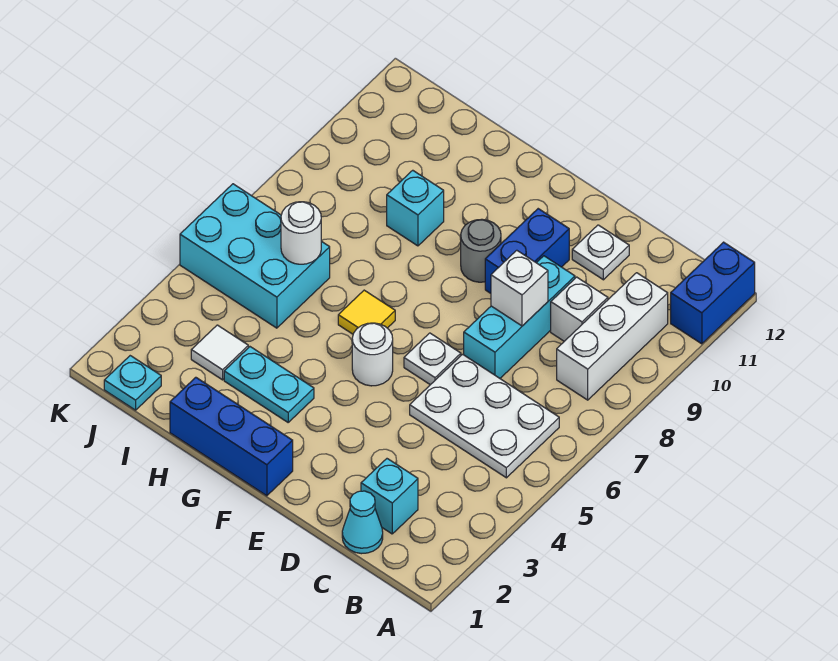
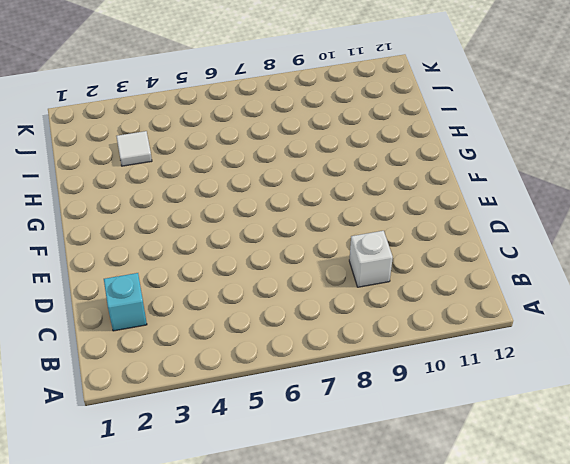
none -> blue brick A11:A12 level 1
none -> white plate B5:D6 level 1
none -> white brick B8:B10 level 1

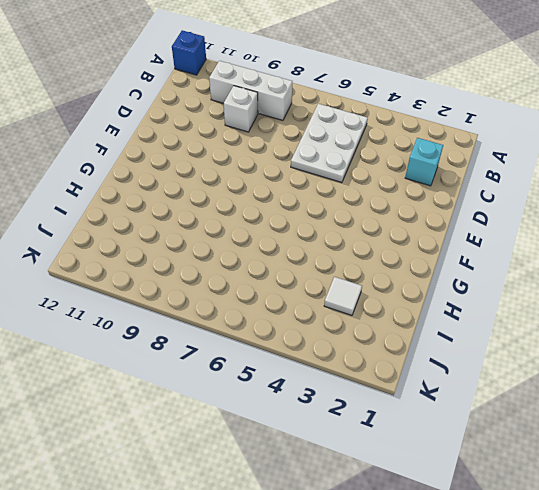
blue brick A12 level 1 -> blue brick A11:A12 level 1
none -> cyan cone C1 level 1
none -> cyan brick D7:D9 level 1
none -> white plate D11 level 1

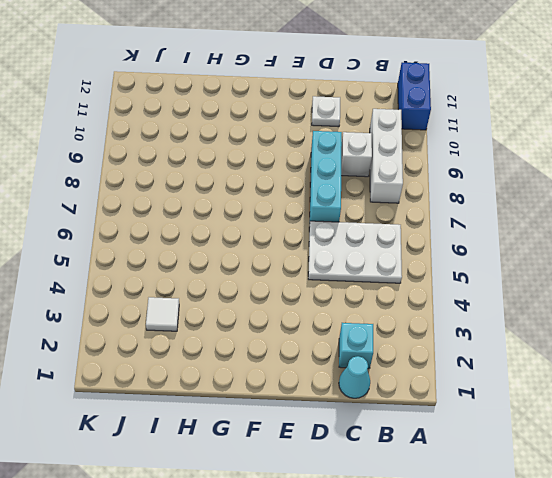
none -> white plate E6 level 1
none -> blue brick E9:E10 level 1
none -> blue brick F1:H1 level 1

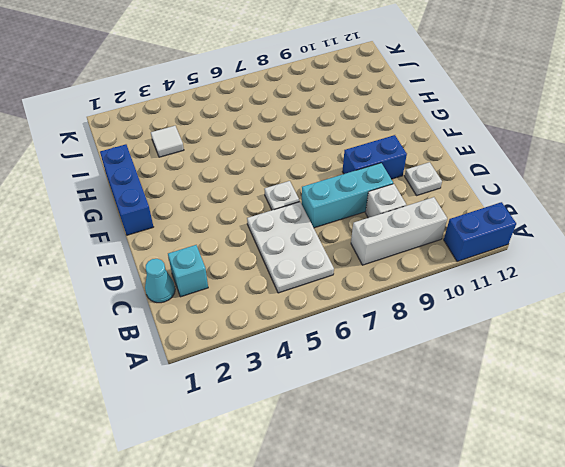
none -> white round brick F5 level 1
none -> grey round brick F9 level 1
none -> cyan plate G3:H3 level 1

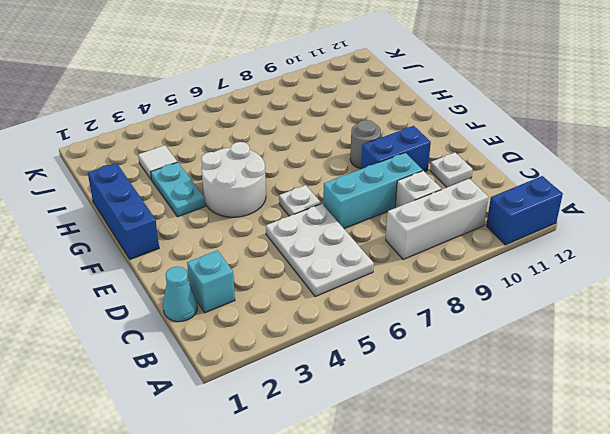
white round brick F4:G5 level 1 -> white round brick F5 level 1
none -> yellow tile G6 level 1
none -> cyan brick H9 level 1
none -> cyan brick I5:K6 level 1

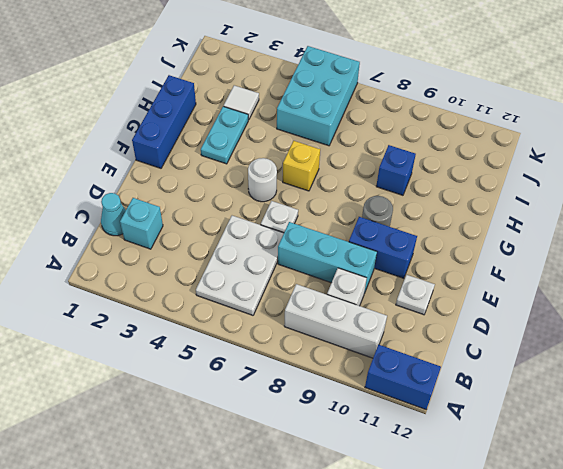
yellow brick G6 level 1 -> yellow tile G6 level 1
blue brick H9 level 1 -> cyan brick H9 level 1
none -> cyan plate J1 level 1
none -> white brick D8 level 2
none -> white round brick I6 level 2

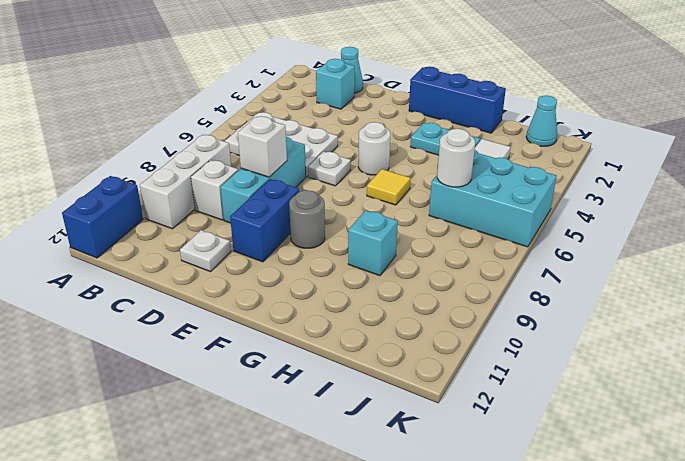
cyan cone J1 level 1 -> cyan plate J1 level 1

